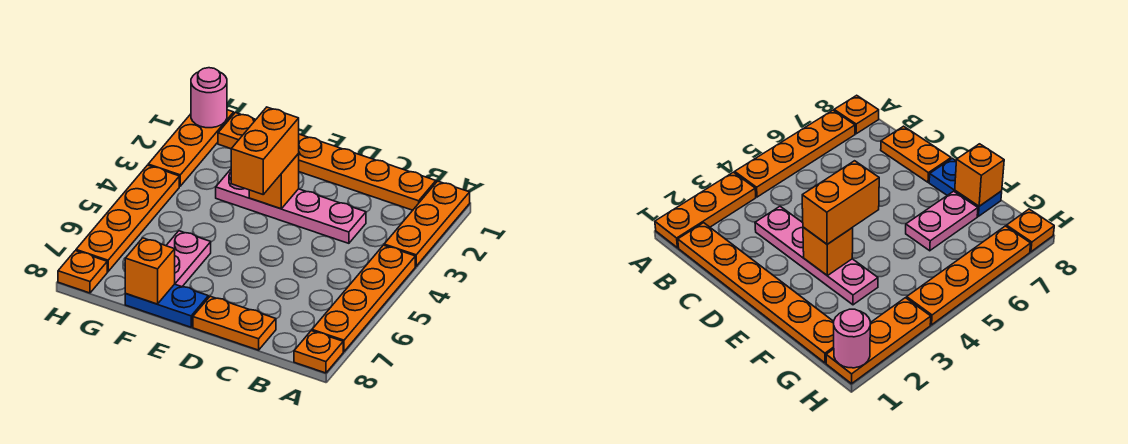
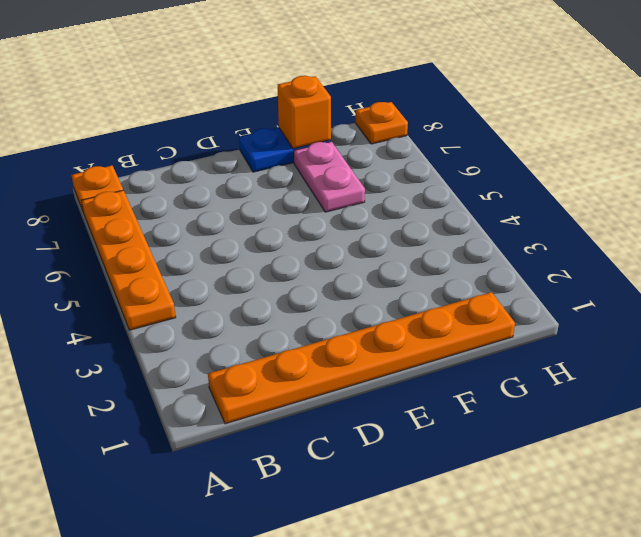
none -> orange plate A1:A3 level 1
none -> pink plate C3:F3 level 1
none -> orange plate C8:D8 level 1

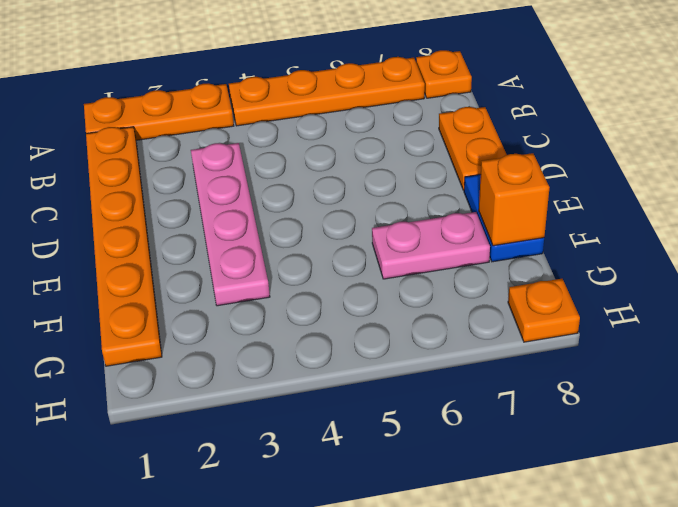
none -> orange plate H1:H3 level 1
none -> orange plate H4:H7 level 1
none -> orange brick E3 level 2

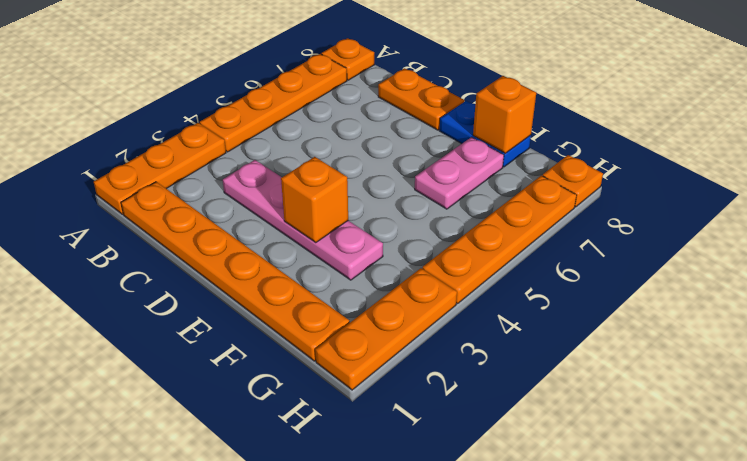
none -> pink round brick H1 level 2
none -> orange brick E3:E4 level 3

